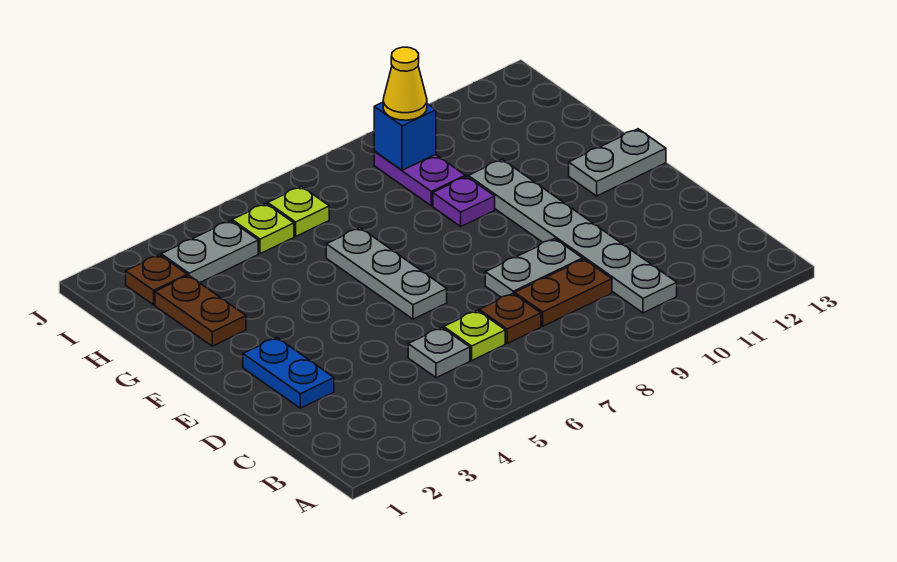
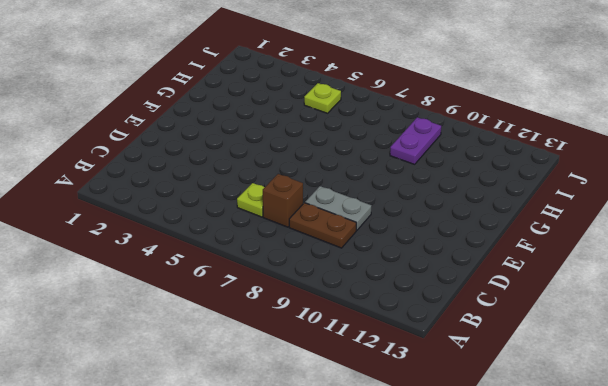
brown brick C7 level 1 -> brown plate C7 level 1
none -> grey plate B10:G10 level 1
none -> grey plate C5 level 1
none -> blue plate D2:E2 level 1

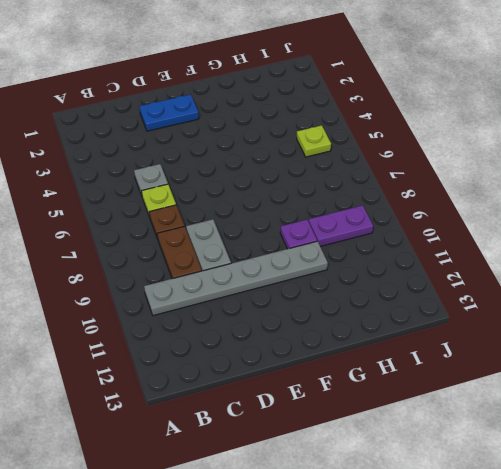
none -> grey plate E6:G6 level 1
none -> grey plate F12:F13 level 1
none -> brown plate G2:H2 level 1

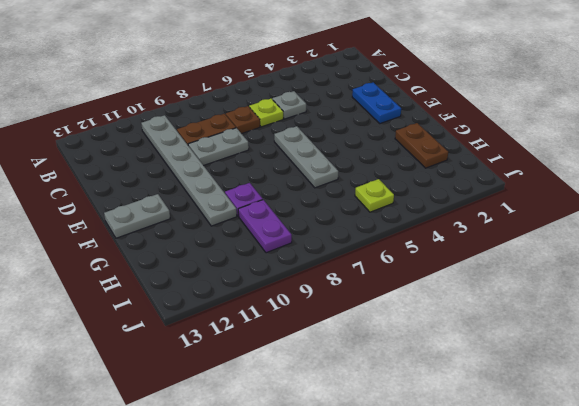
none -> brown plate I2 level 1
none -> grey plate I3:I4 level 1
none -> lime plate I6 level 1

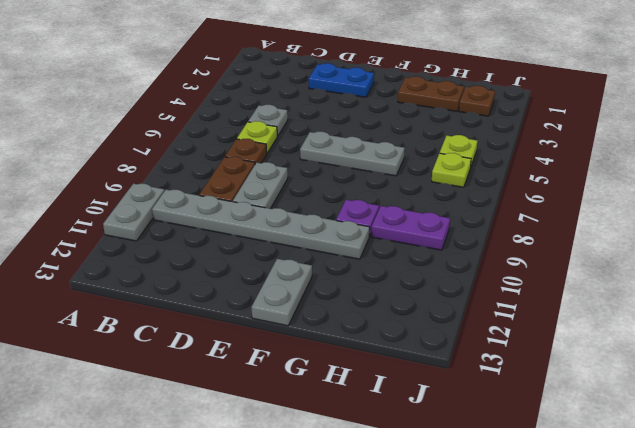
grey plate A10:A11 level 1 -> grey plate I3:I4 level 1
none -> blue brick I9 level 2
none -> yellow cone I9 level 3

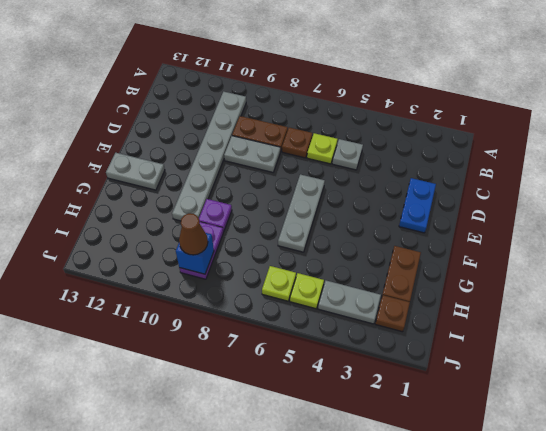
brown cone I9 level 3 -> yellow cone I9 level 3

